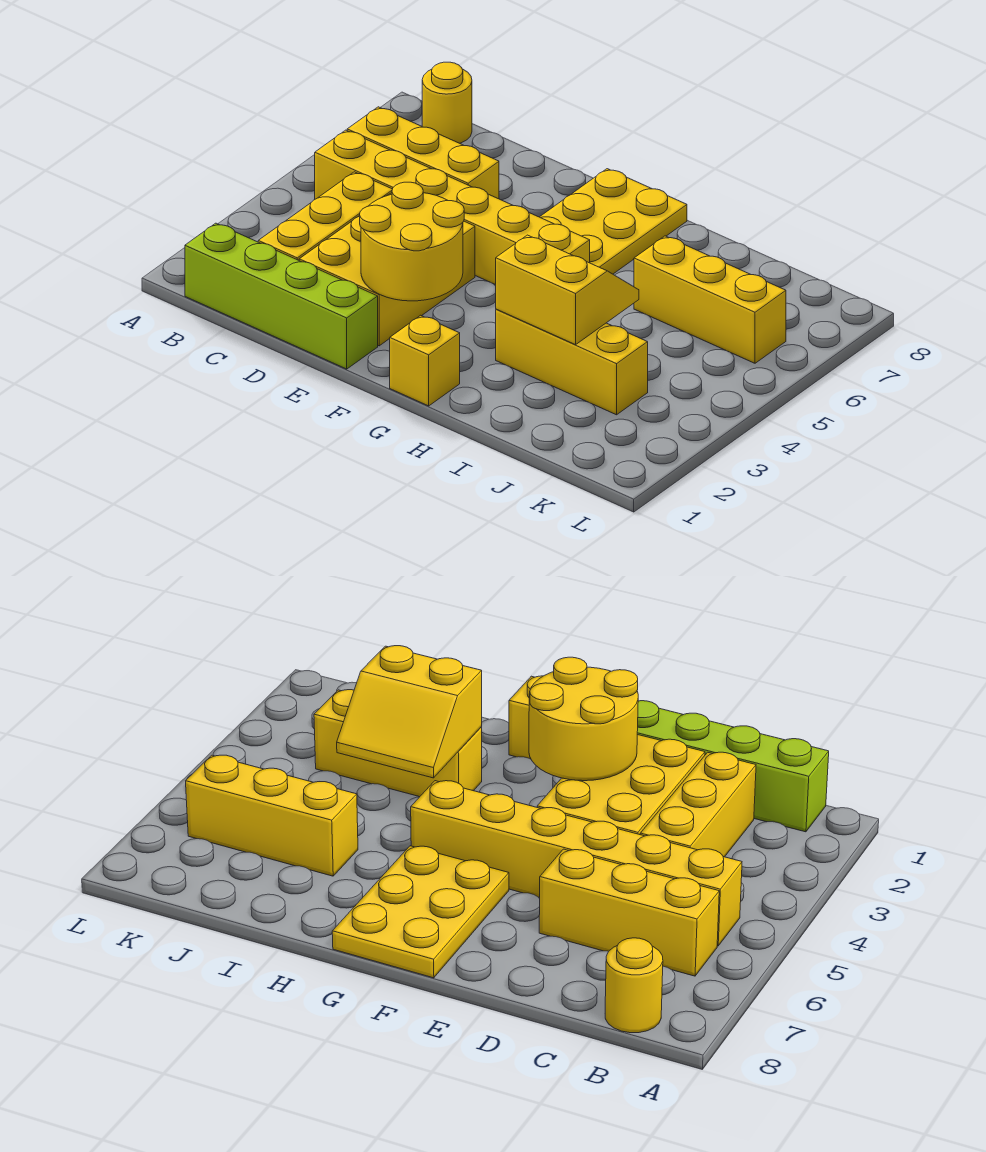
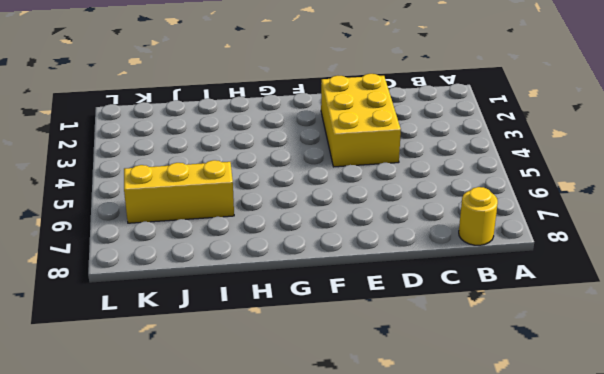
none -> lime brick B1:E1 level 1
none -> yellow brick B5:G5 level 1
none -> yellow brick B6:D6 level 1

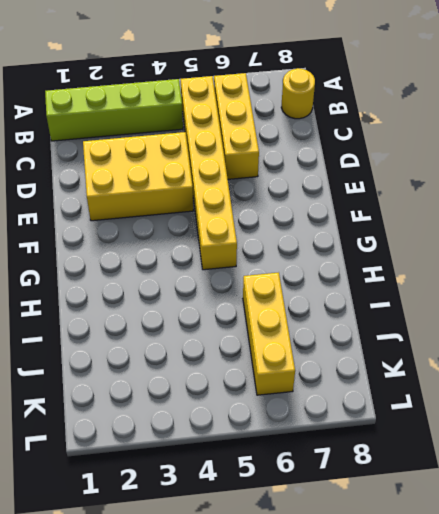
lime brick B1:B4 level 1 -> lime brick B1:E1 level 1
none -> yellow brick C2:C4 level 1
none -> yellow plate F6:G8 level 1
none -> yellow brick G1 level 1

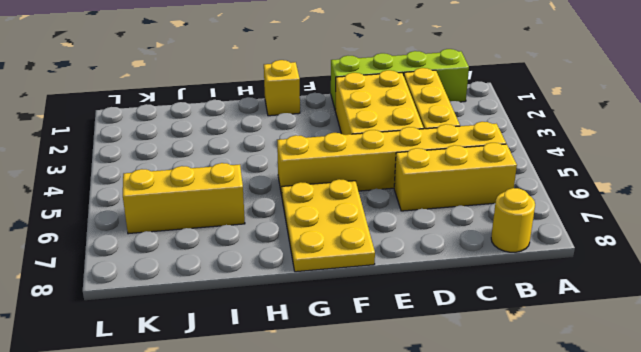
none -> yellow brick H3:J3 level 1
none -> yellow round brick E2:F3 level 2
none -> yellow slope H3:I4 level 2 top 3

